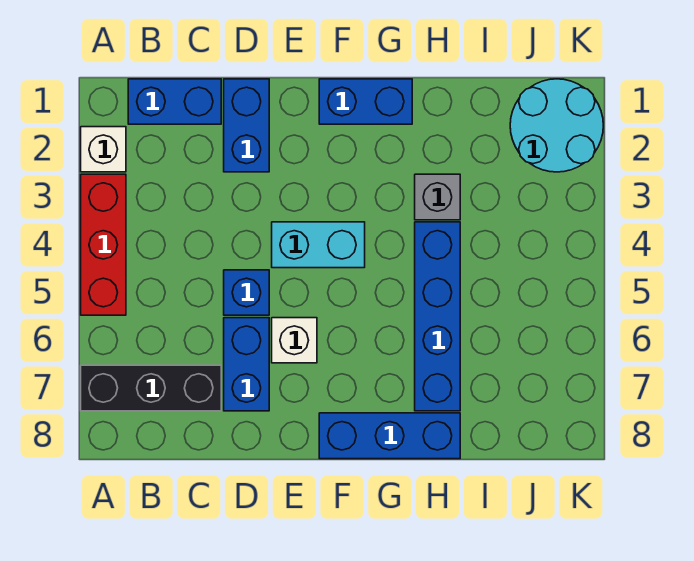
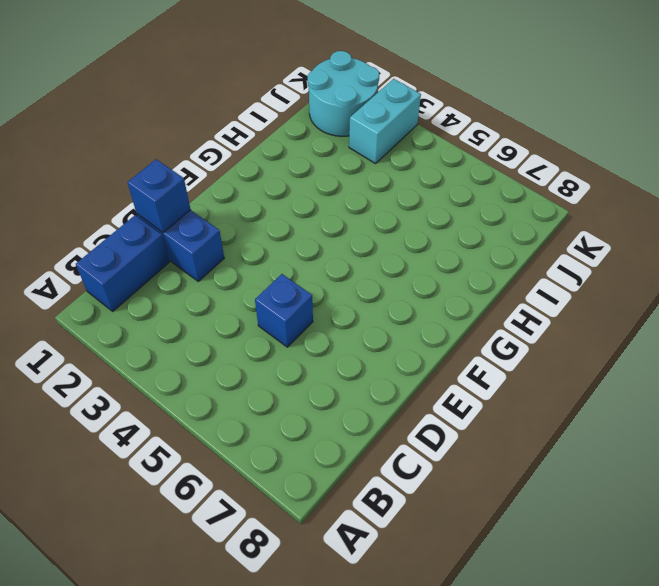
blue brick D1 level 2 -> none
cyan brick J3:K3 level 1 -> cyan brick E4:F4 level 1
none -> white brick A2 level 1
none -> red brick A3:A5 level 1
none -> black brick A7:C7 level 1

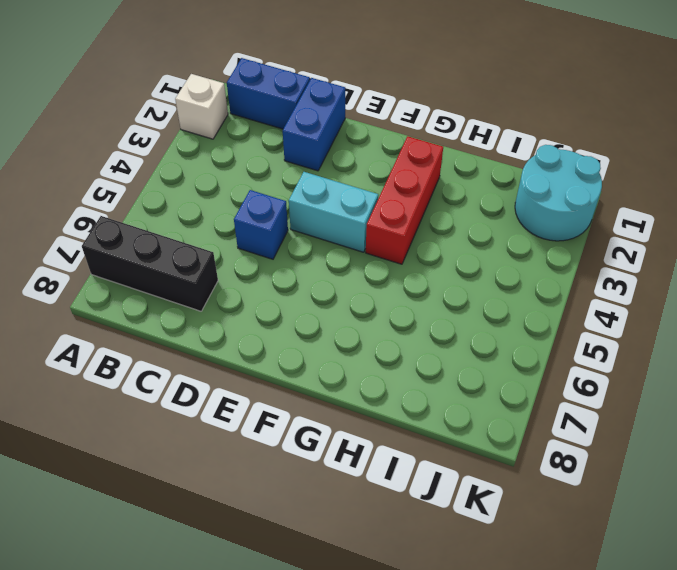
red brick G2:G4 level 1 -> red brick A3:A5 level 1
none -> blue brick D6:D7 level 1
none -> white brick E6 level 1
none -> blue brick F1:G1 level 1

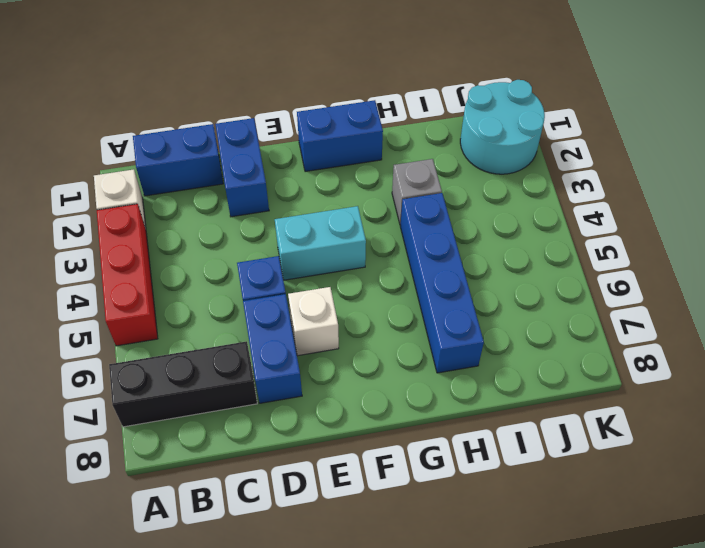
none -> blue brick F8:H8 level 1

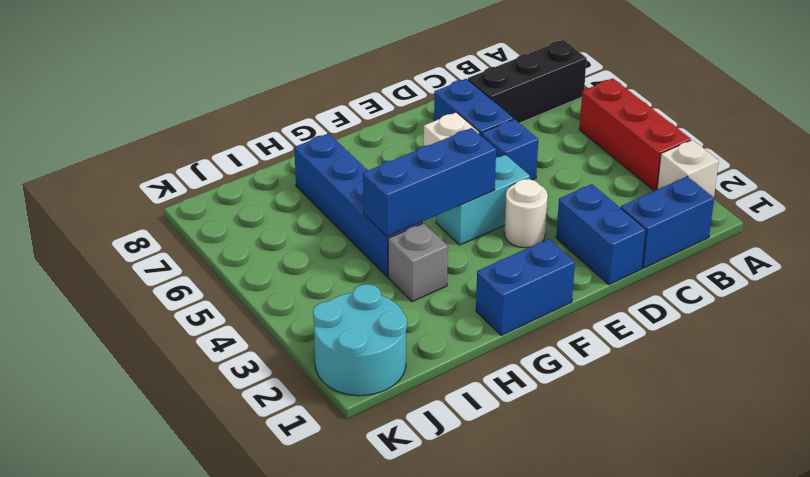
white round brick E3 level 1 -> none
blue brick F4:H4 level 2 -> blue brick F8:H8 level 1

